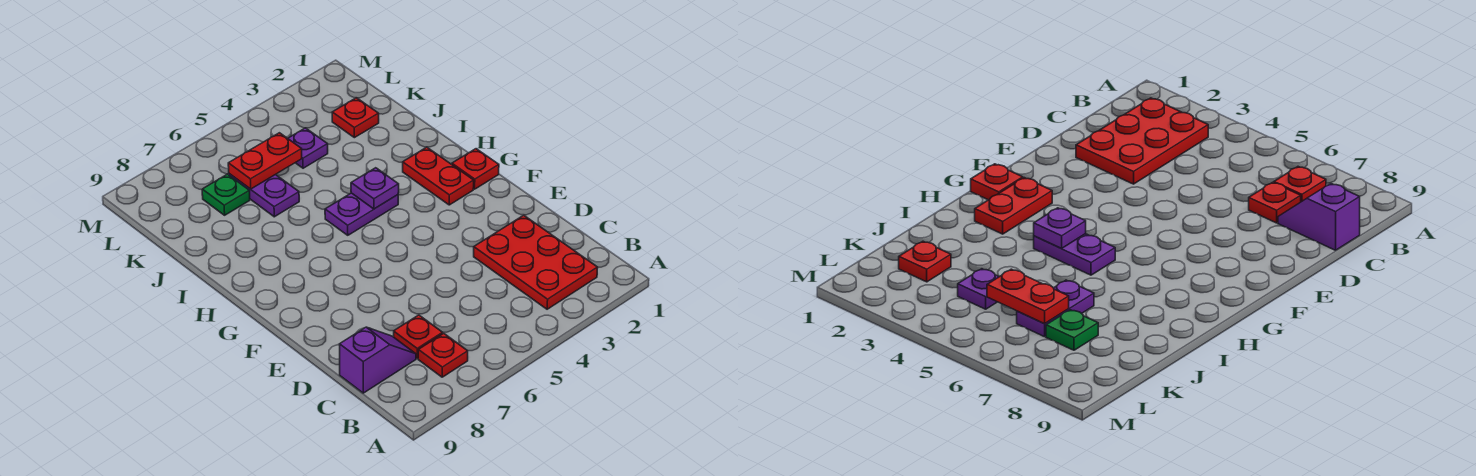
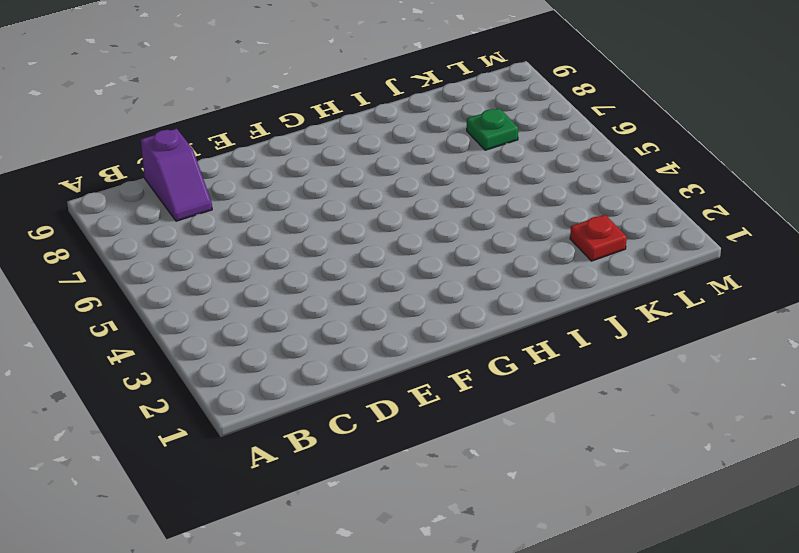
none -> red plate B2:D3 level 1
none -> red plate B7 level 1
none -> red plate C7 level 1

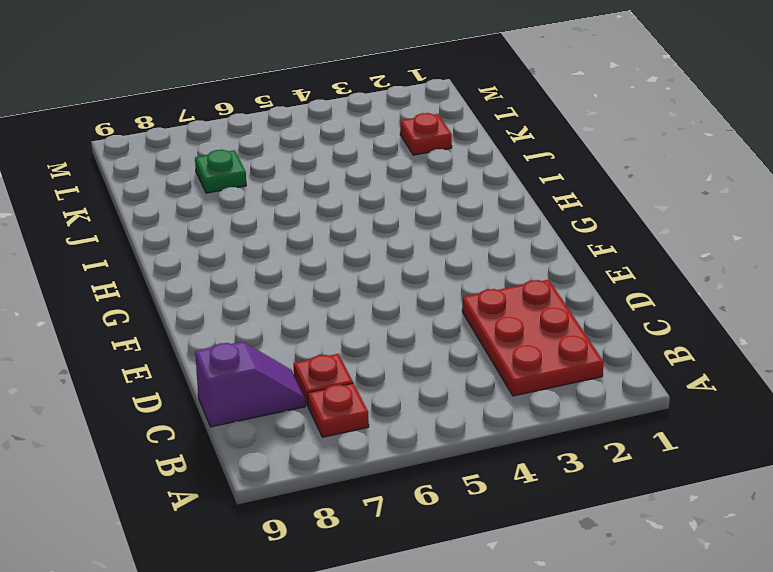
none -> red plate G1 level 1
none -> red plate G2:H2 level 1
none -> purple plate H4:H5 level 1

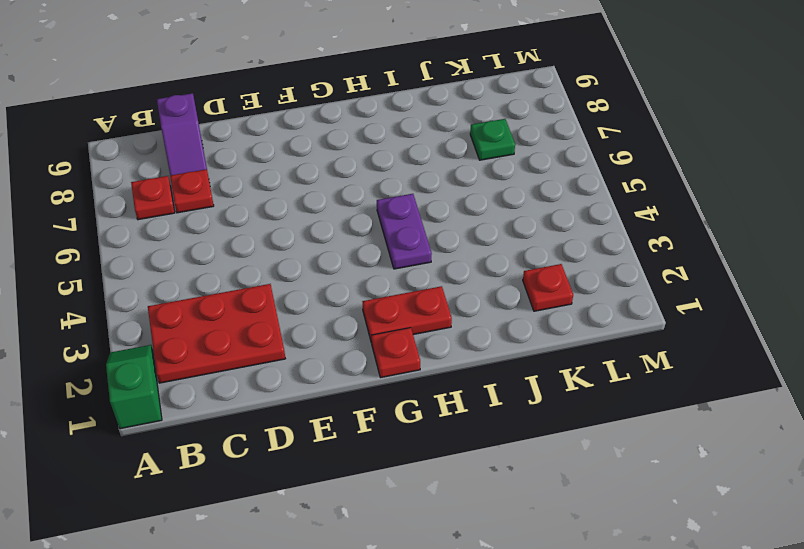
green slope A1:A2 level 1 top 1 -> none
none -> purple plate J6:K6 level 1
none -> purple plate K4 level 1
none -> purple plate H4 level 2

